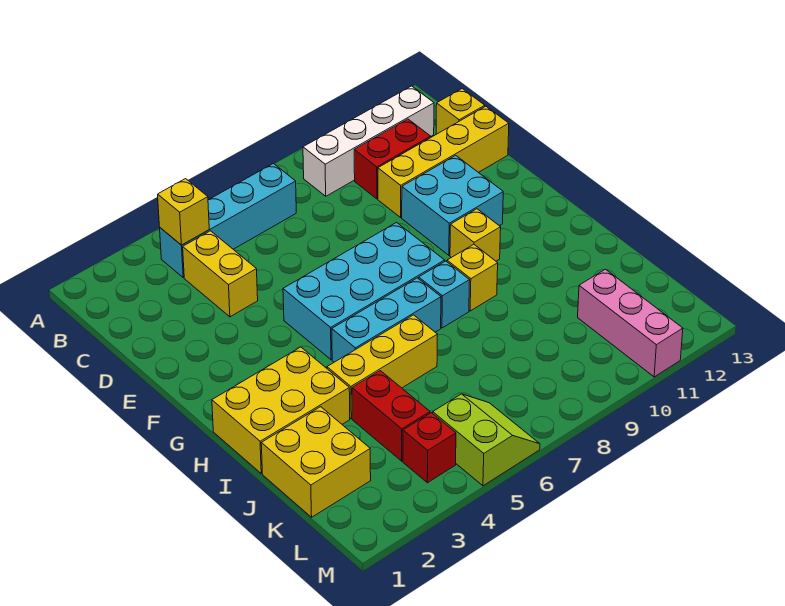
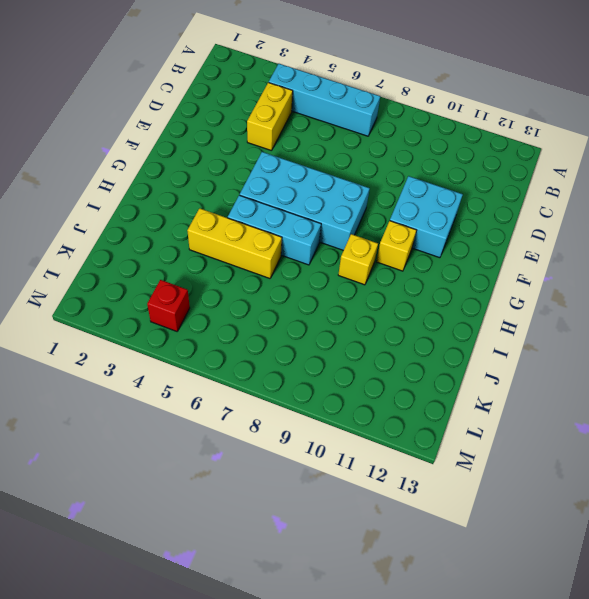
none -> white brick B9:B12 level 1
none -> red brick C10:C11 level 1
none -> yellow brick C13 level 1

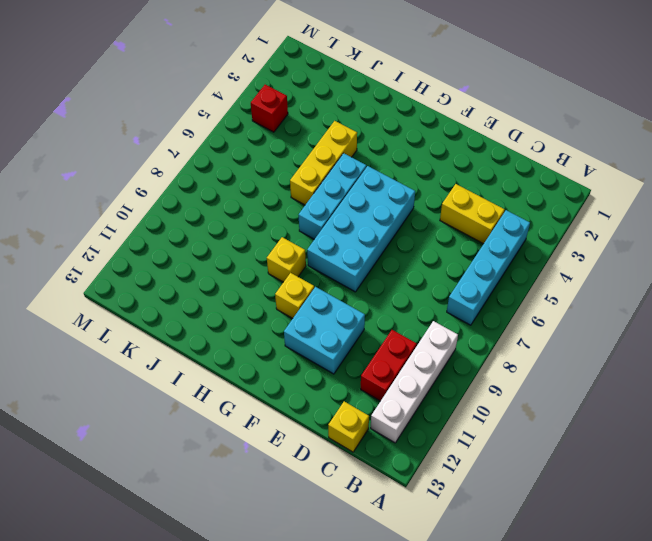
none -> yellow brick D10:D13 level 1
none -> yellow brick H1:I3 level 1
none -> cyan brick H8 level 1

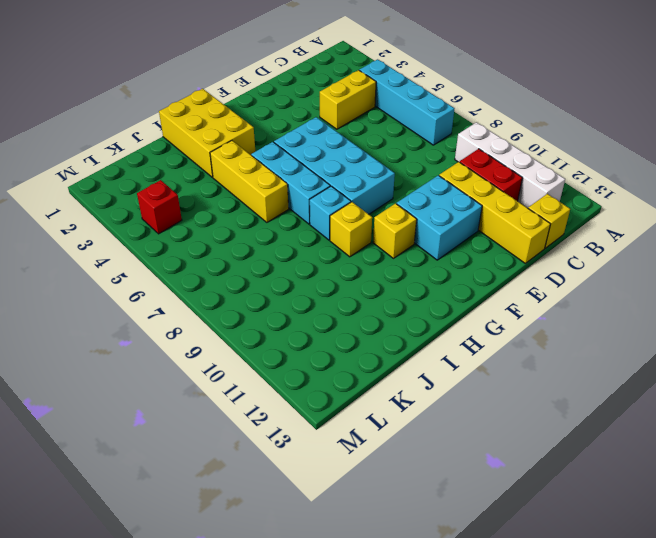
none -> yellow brick J1:K2 level 1
none -> red brick J4:K4 level 1
none -> pink brick K11:M11 level 1

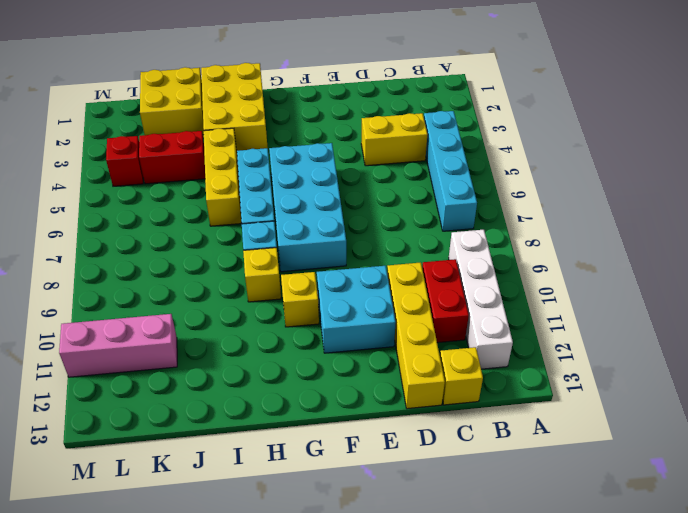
none -> lime slope L5:M6 level 1 top 5
none -> yellow brick B4 level 2

